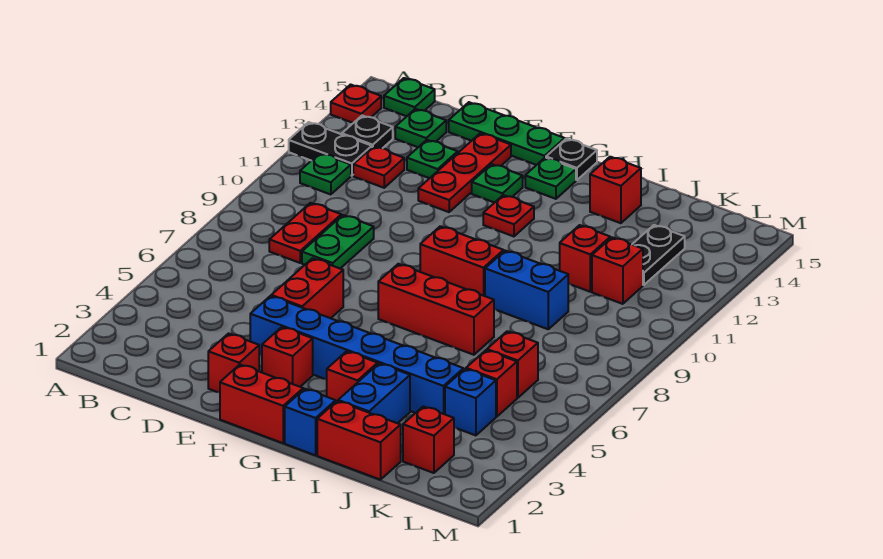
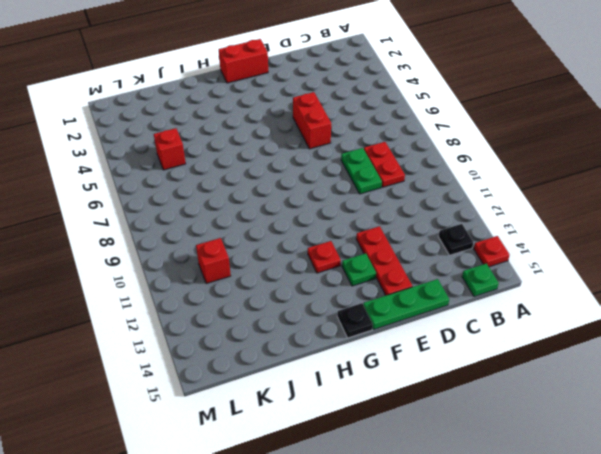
none -> black plate A12:B12 level 1
none -> green plate B11 level 1
none -> red plate C12 level 1
none -> green plate C14 level 1

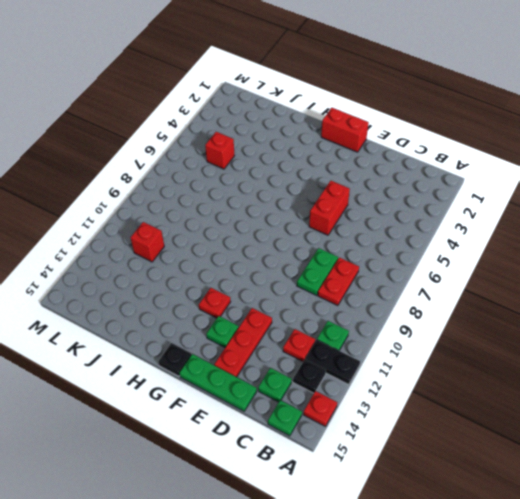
none -> green plate D13 level 1
none -> red brick E2 level 1
none -> blue brick E4:J4 level 1
none -> red brick F3 level 1

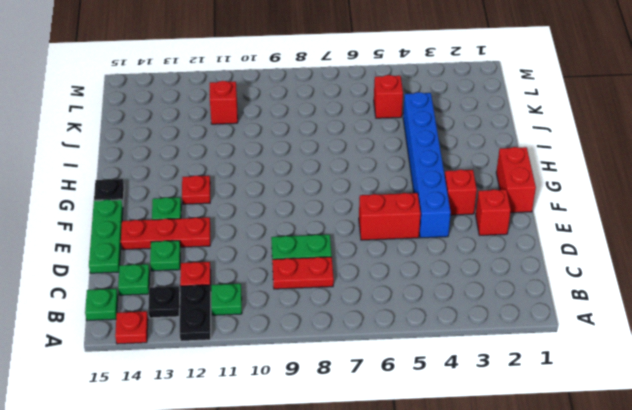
none -> red brick G7:I7 level 1
none -> red brick G9:H9 level 1
none -> green plate G14 level 1
none -> blue brick H1 level 1

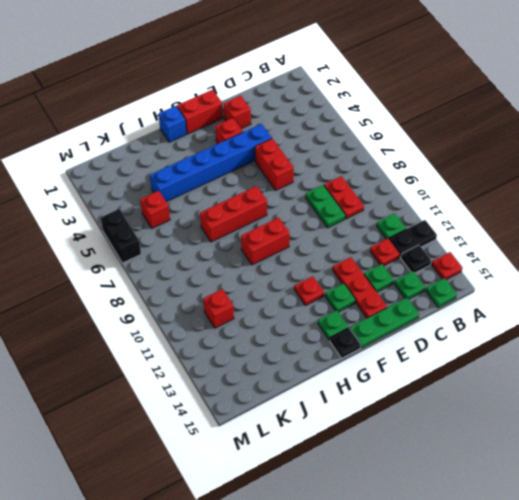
black brick M5:M6 level 1 -> none
none -> red brick H3 level 1
none -> red brick I1:J1 level 1
none -> blue brick I2:I3 level 1
none -> blue brick I9:J9 level 1

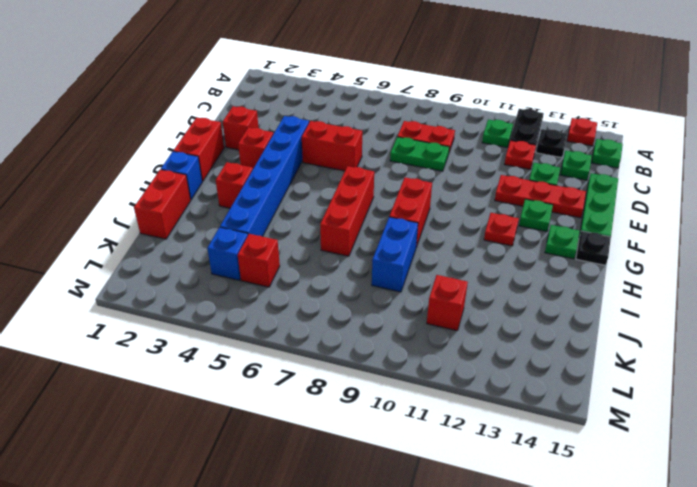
none -> blue brick I2:I3 level 1
none -> red brick I14 level 1
none -> red brick J11 level 1
none -> red brick K2 level 1

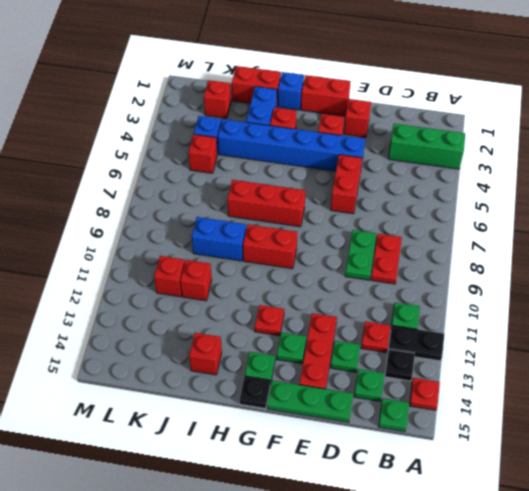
green brick A3:C3 level 1 -> none
none -> red brick K6 level 1
none -> black plate K12:K13 level 1

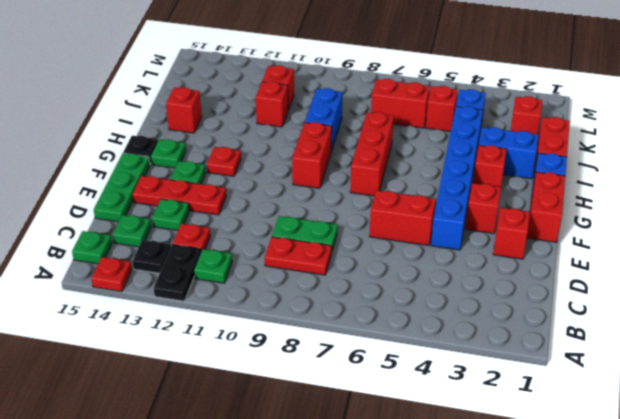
red brick K6:K7 level 1 -> red brick K6 level 1
none -> black plate K12:K13 level 1

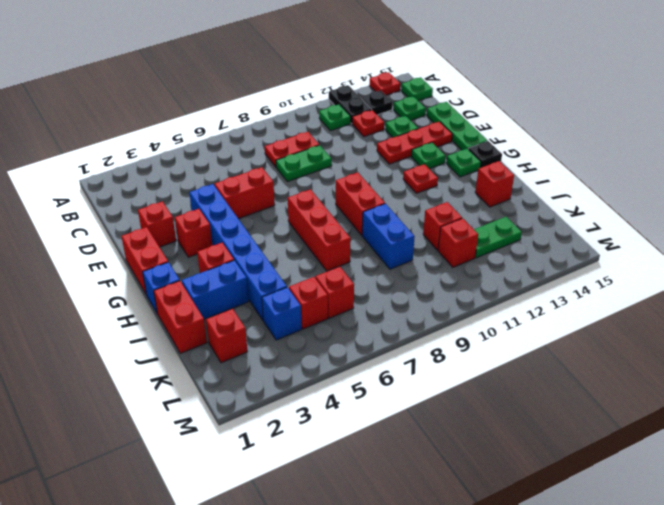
green plate K12:K13 level 1 -> black plate K12:K13 level 1

